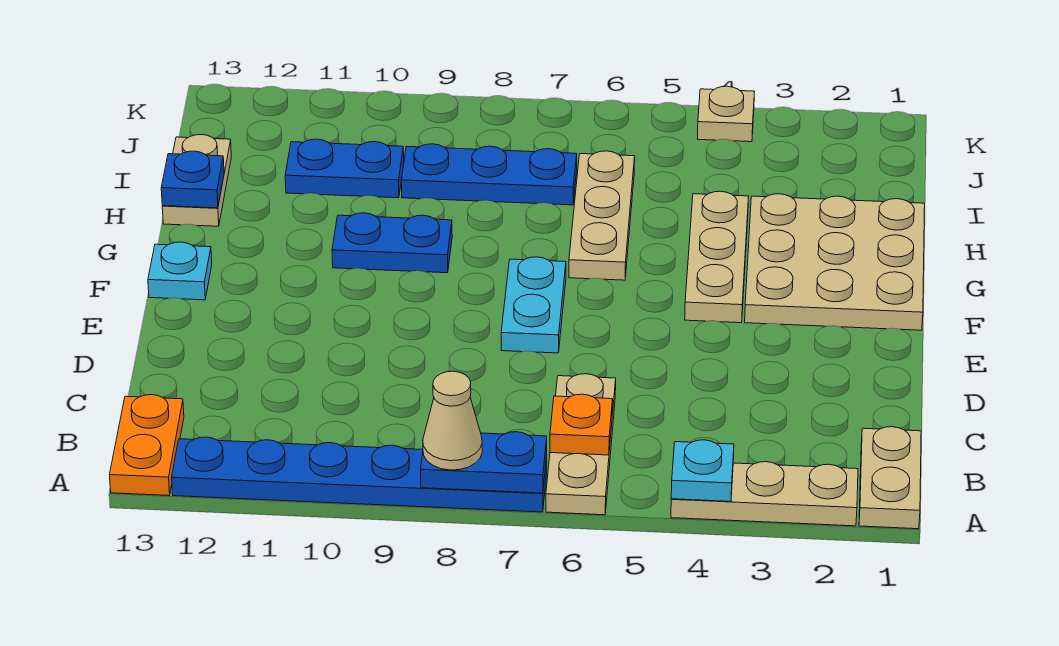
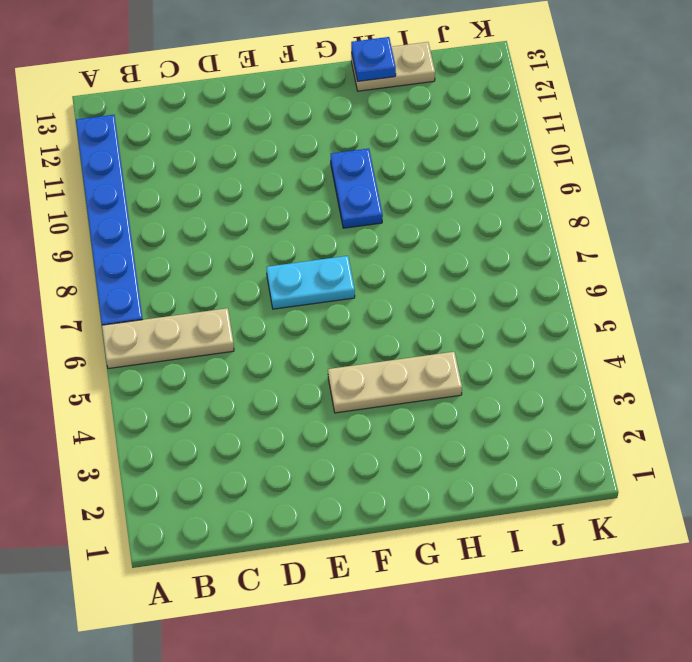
none -> tan plate A1:B1 level 1
none -> tan plate A2:A4 level 1
none -> orange plate A13:B13 level 1

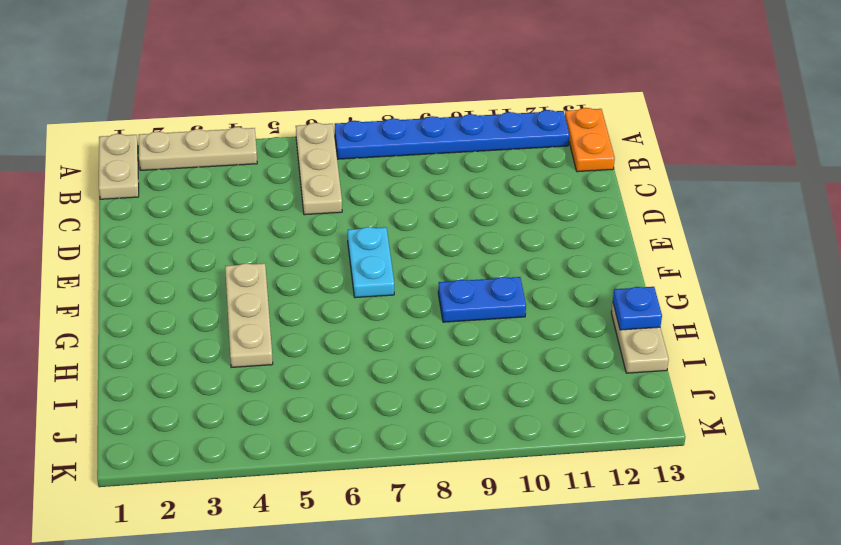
none -> tan plate F1:H3 level 1
none -> cyan plate F13 level 1
none -> tan plate G6:I6 level 1

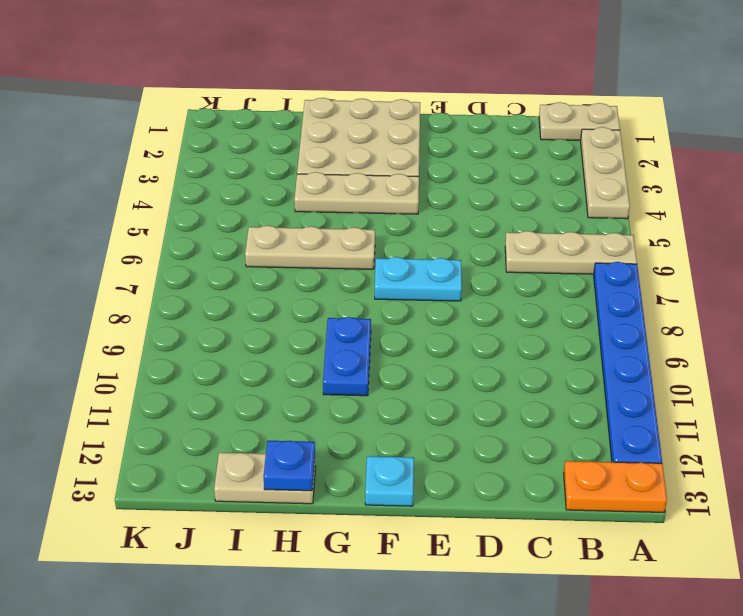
none -> blue plate I7:I9 level 1
none -> blue plate I10:I11 level 1
none -> tan plate K4 level 1

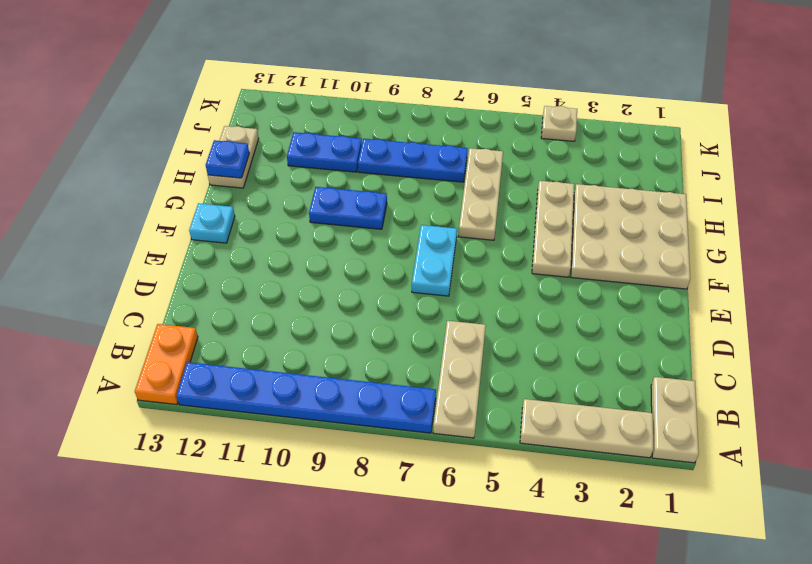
none -> cyan plate A4 level 2
none -> blue plate A7:A8 level 2
none -> orange plate B6 level 2

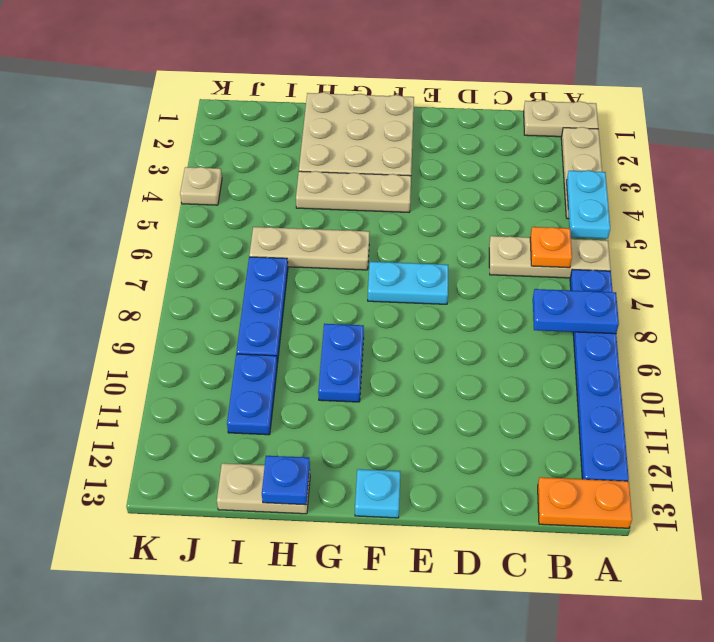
cyan plate A4:A5 level 2 -> cyan plate A4 level 2
blue plate A8:B8 level 2 -> blue plate A7:A8 level 2
none -> tan cone A8 level 3

